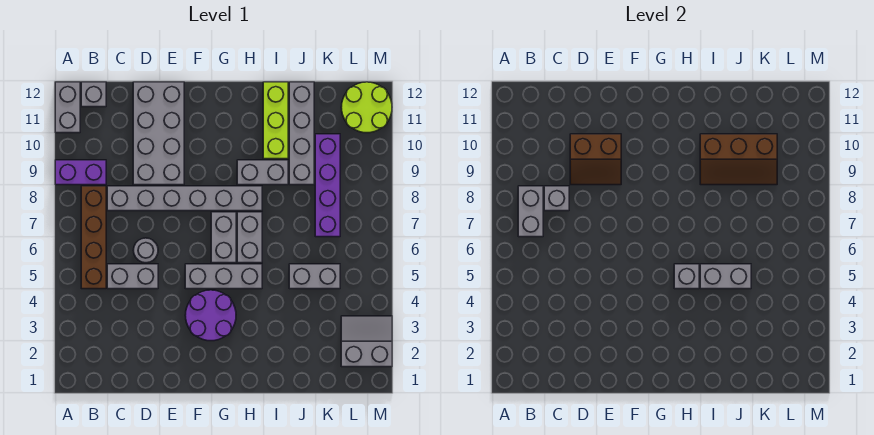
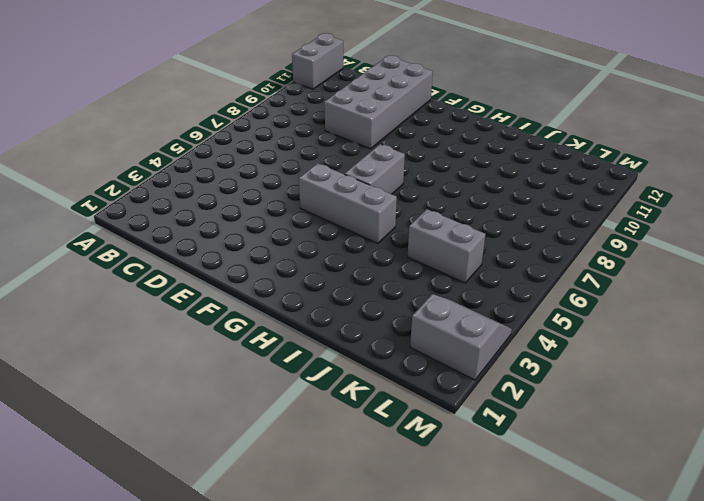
none -> purple brick A9:B9 level 1
none -> brown brick B5:B8 level 1
none -> grey brick B12 level 1

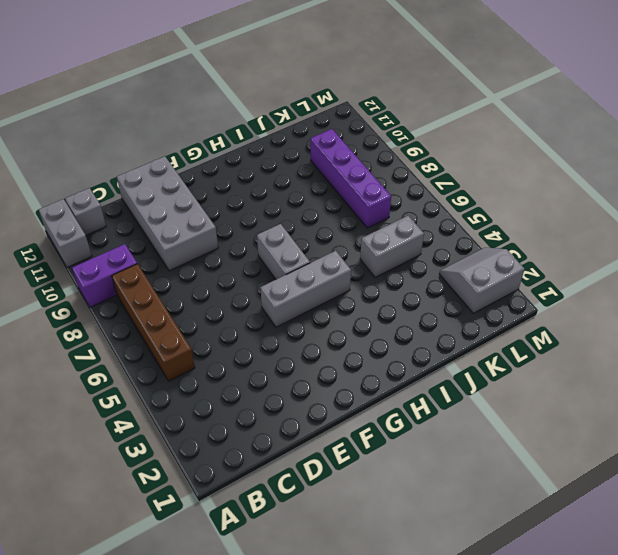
none -> grey brick C5:D5 level 1
none -> grey brick C8:H8 level 1
none -> grey round brick D6 level 1

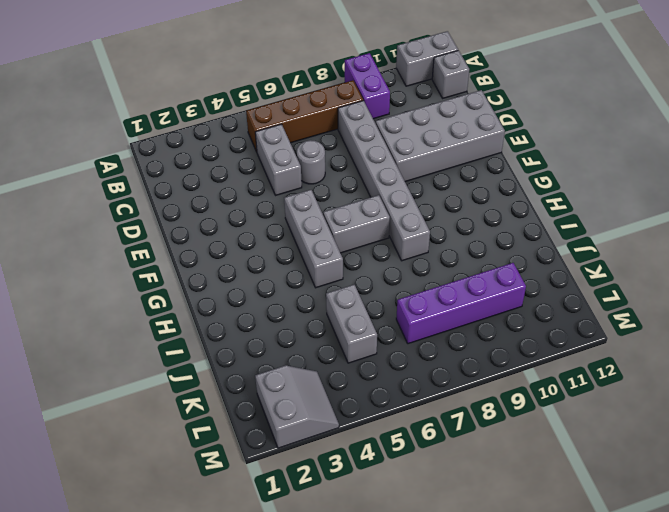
none -> purple round brick F3:G4 level 1
none -> grey brick H6:H7 level 1
none -> grey brick H9:I9 level 1

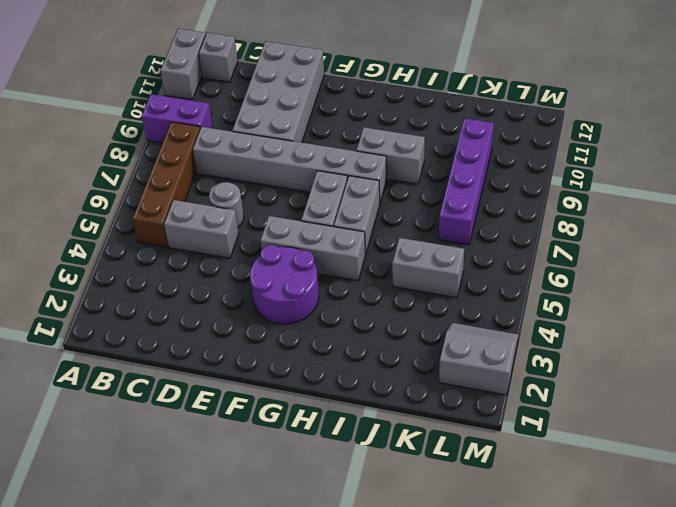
none -> lime brick I10:I12 level 1
none -> grey brick J9:J12 level 1
none -> lime round brick L11:M12 level 1

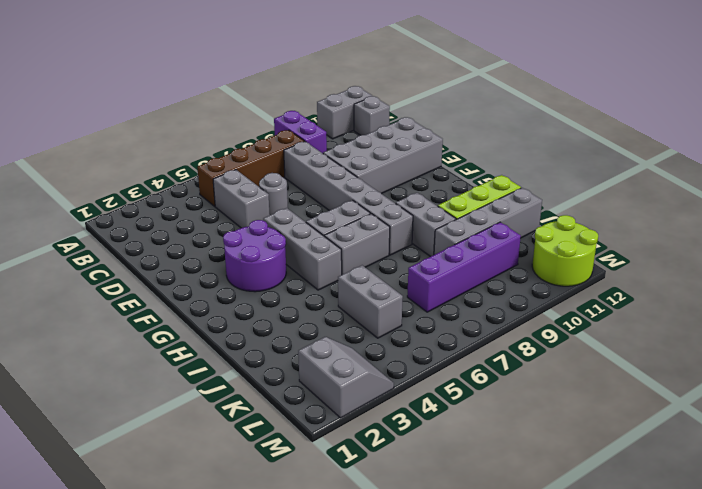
none -> grey brick B7:B8 level 2
none -> grey brick C8 level 2
none -> brown slope D9:E10 level 2 top 10

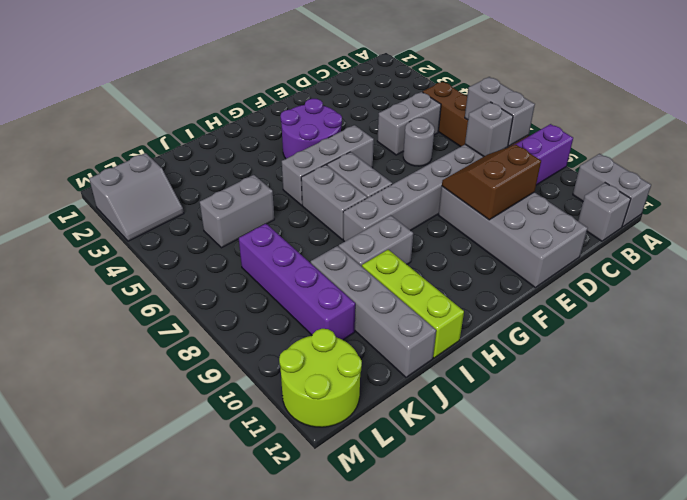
none -> grey brick H5 level 2
none -> grey brick I5:J5 level 2
none -> brown slope I9:K10 level 2 top 10

